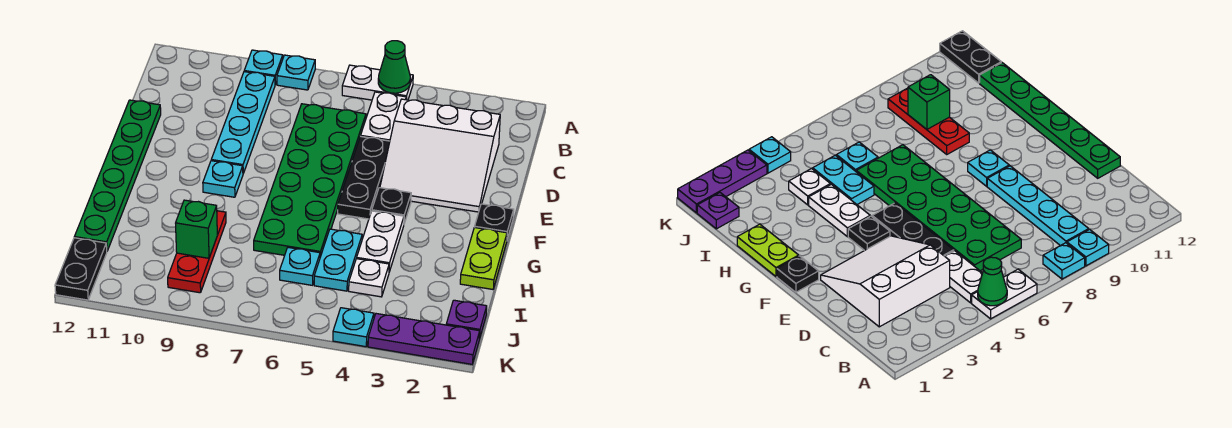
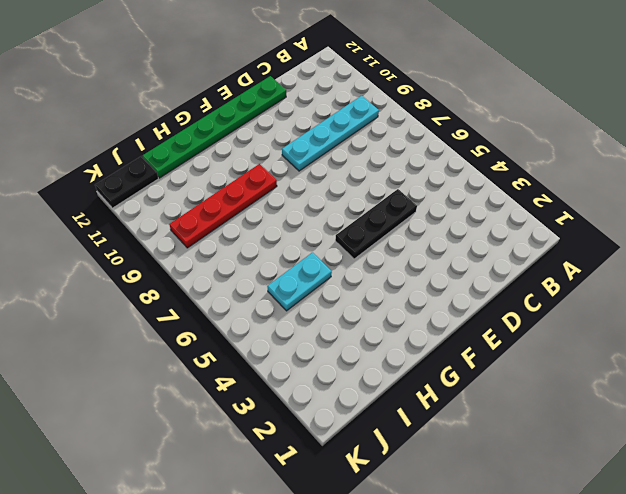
red plate G9:J9 level 1 -> red plate H9:J9 level 1
none -> white plate A5:A6 level 1
none -> cyan plate A8 level 1
none -> cyan plate A9 level 1

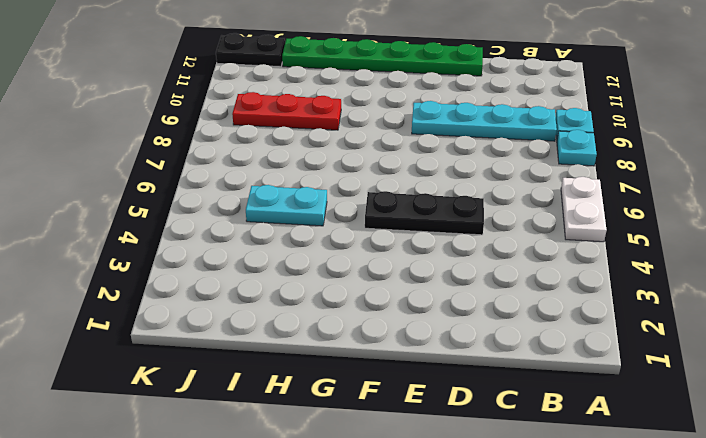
none -> white plate B5:C5 level 1
none -> white slope C2:E4 level 1 top C
none -> green plate C6:H7 level 1

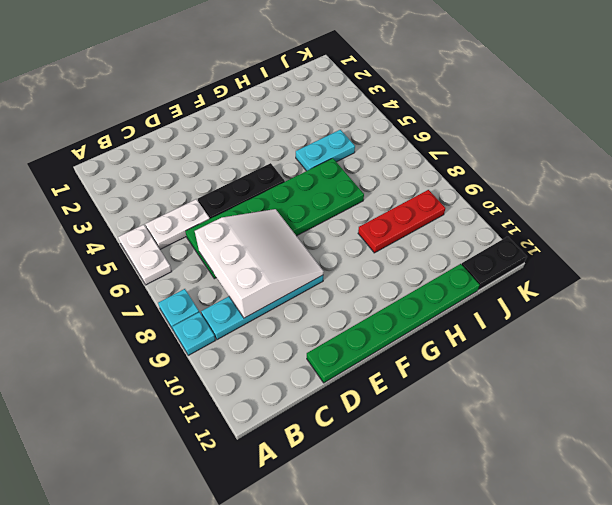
white slope C7:E9 level 2 top C -> white slope C2:E4 level 1 top C
none -> black plate F1 level 1
none -> black plate F4 level 1
none -> cyan plate F9 level 1

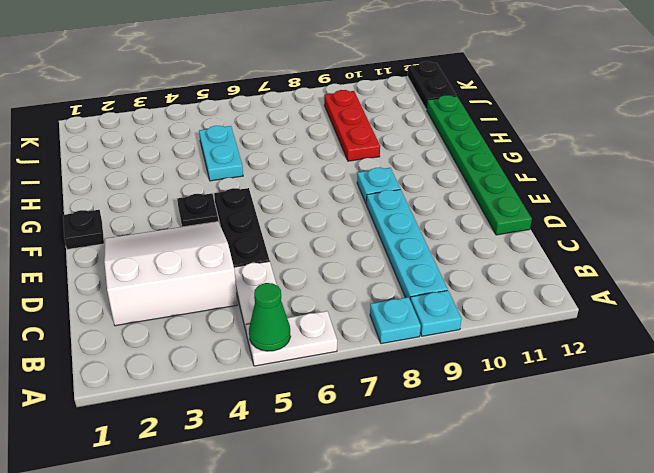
none -> green plate C6:H7 level 1
none -> lime plate G1:H1 level 1
none -> white plate G4:H4 level 1

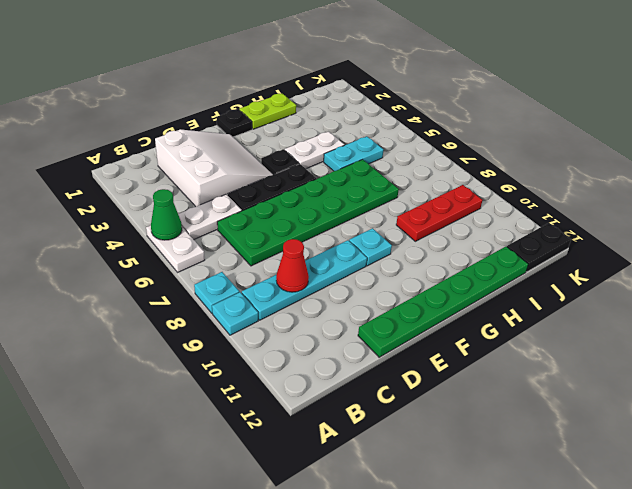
red cone C9 level 2 -> none
none -> white plate I4 level 1
none -> cyan plate I6 level 1
none -> purple plate J1 level 1

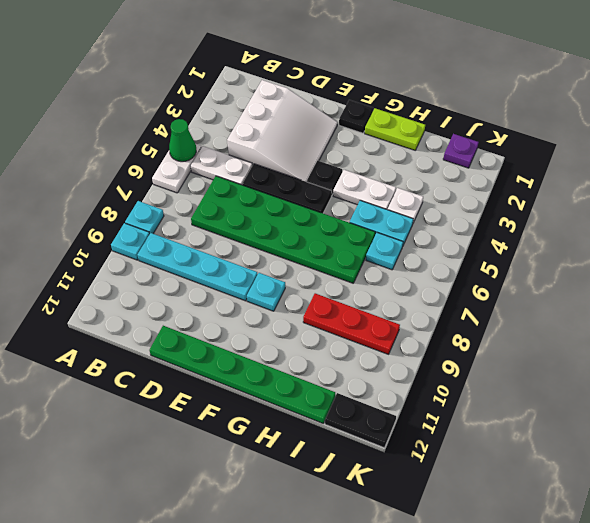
none -> purple plate K1:K3 level 1
none -> cyan plate K4 level 1
none -> green brick I9 level 2

